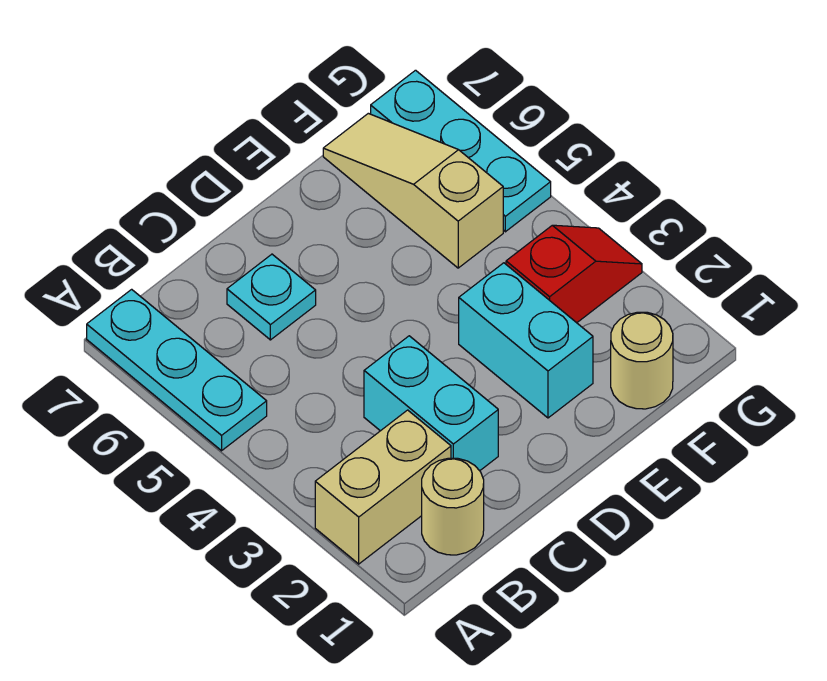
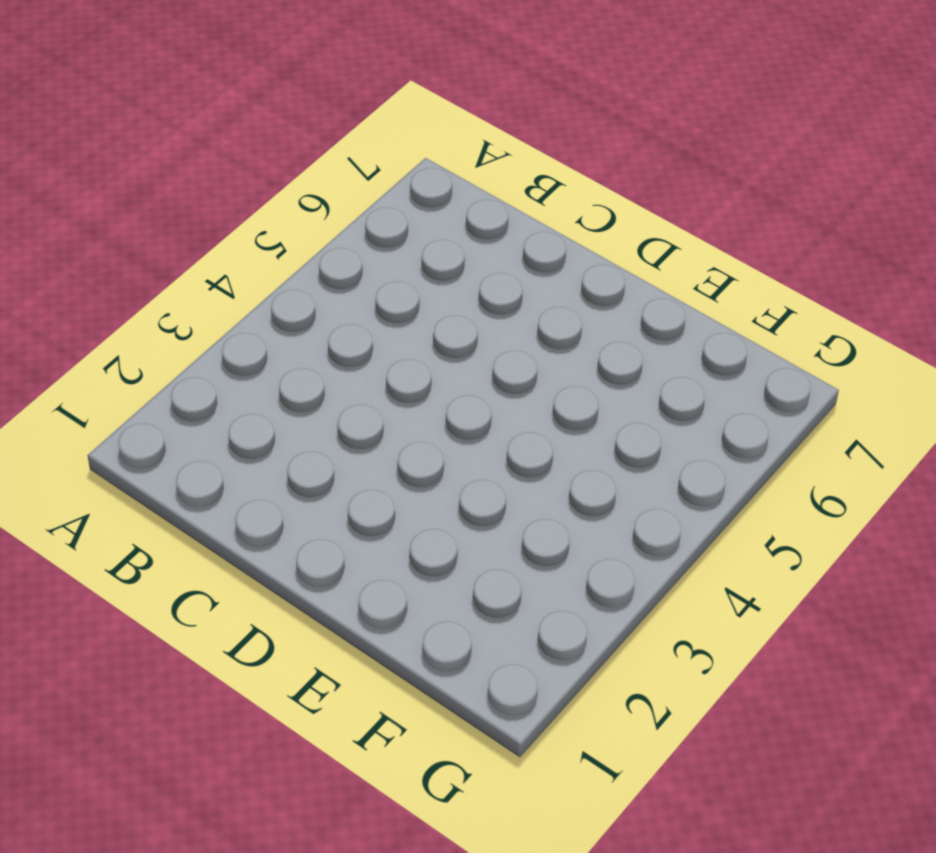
none -> tan brick A2:B2 level 1
none -> cyan plate A5:A7 level 1

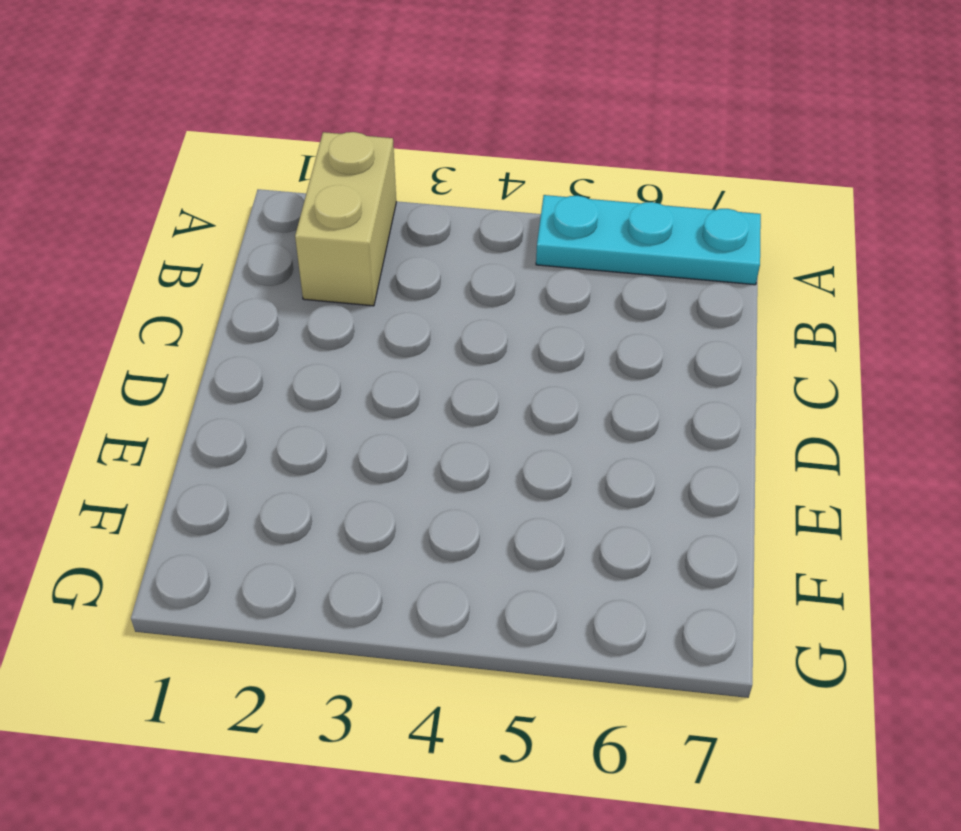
none -> tan round brick B1 level 1
none -> cyan brick C2:C3 level 1

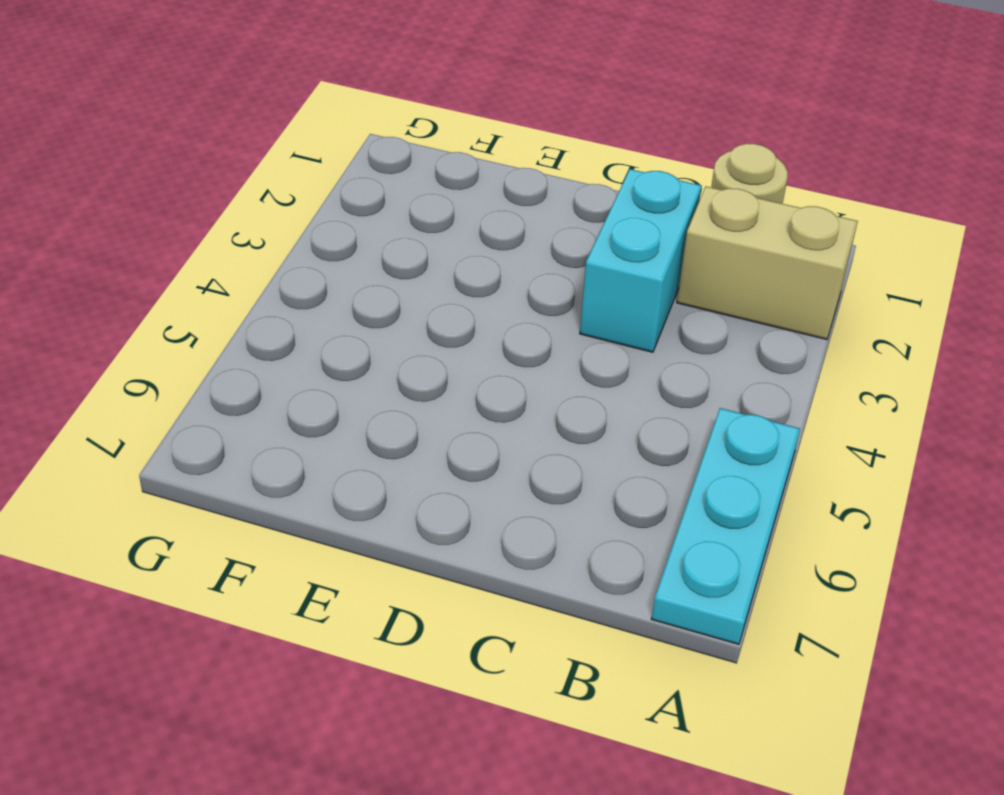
none -> cyan plate C6 level 1
none -> cyan brick E2:E3 level 1

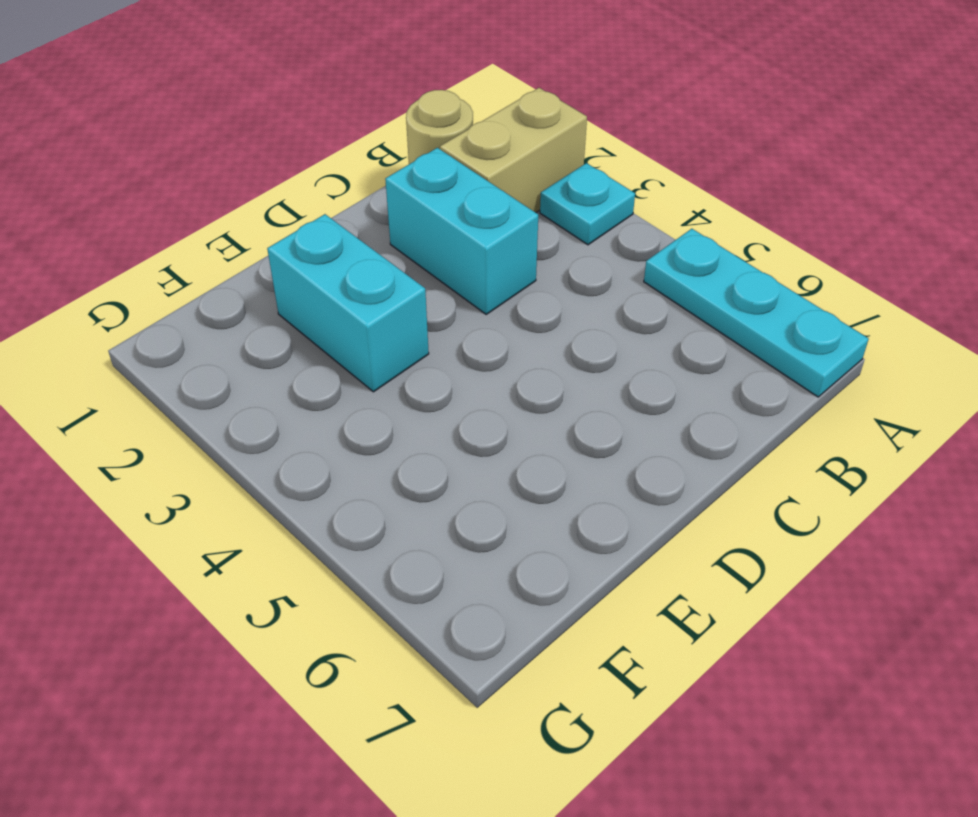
cyan plate A3 level 1 -> cyan plate C6 level 1
none -> tan round brick F1 level 1
none -> red slope F3:G3 level 1 top F

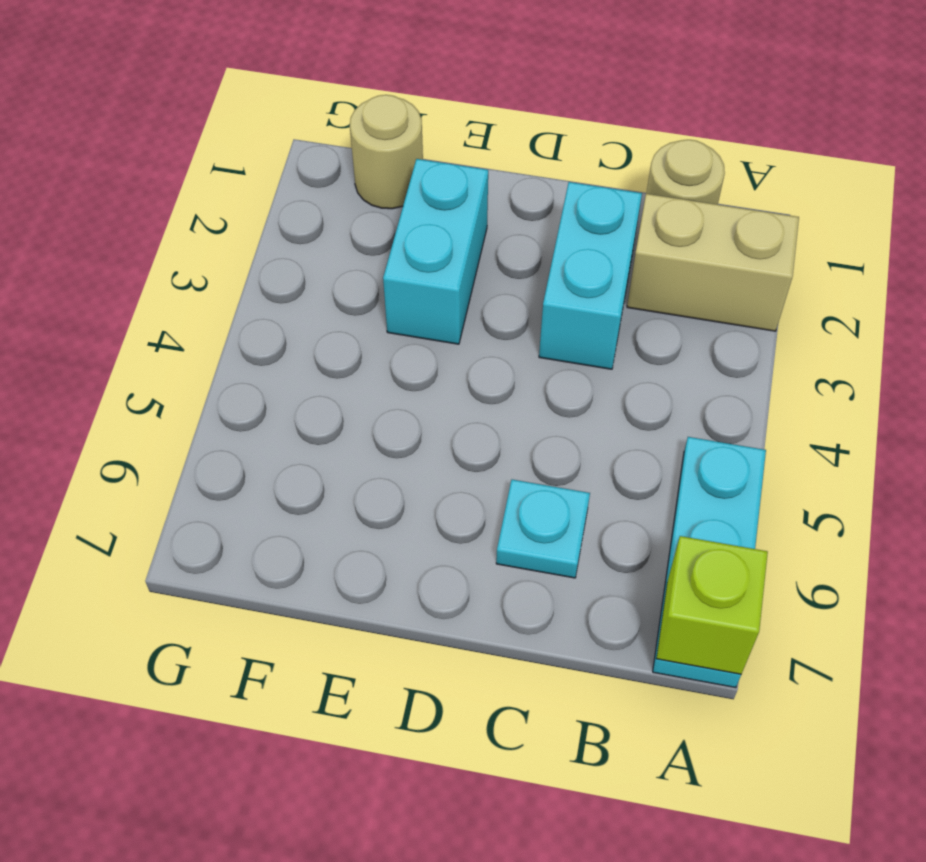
lime brick A7 level 2 -> none
none -> red slope F3:G3 level 1 top F
none -> tan slope F5:F7 level 1 top 5

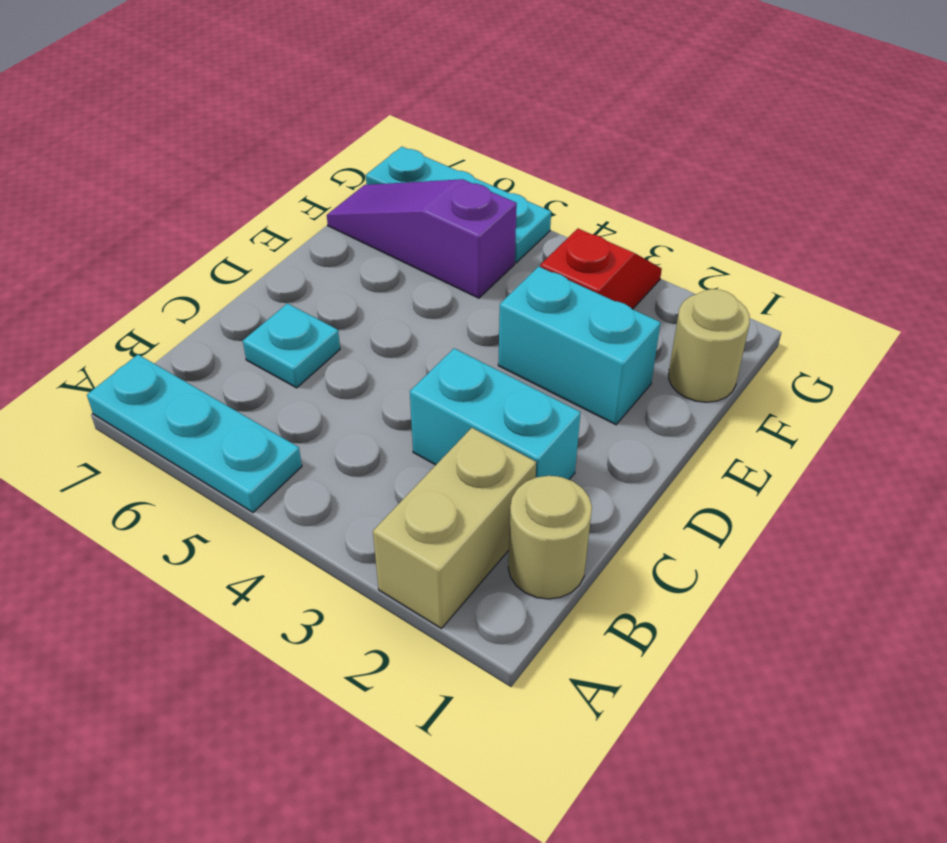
purple slope F5:F7 level 1 top 5 -> tan slope F5:F7 level 1 top 5

